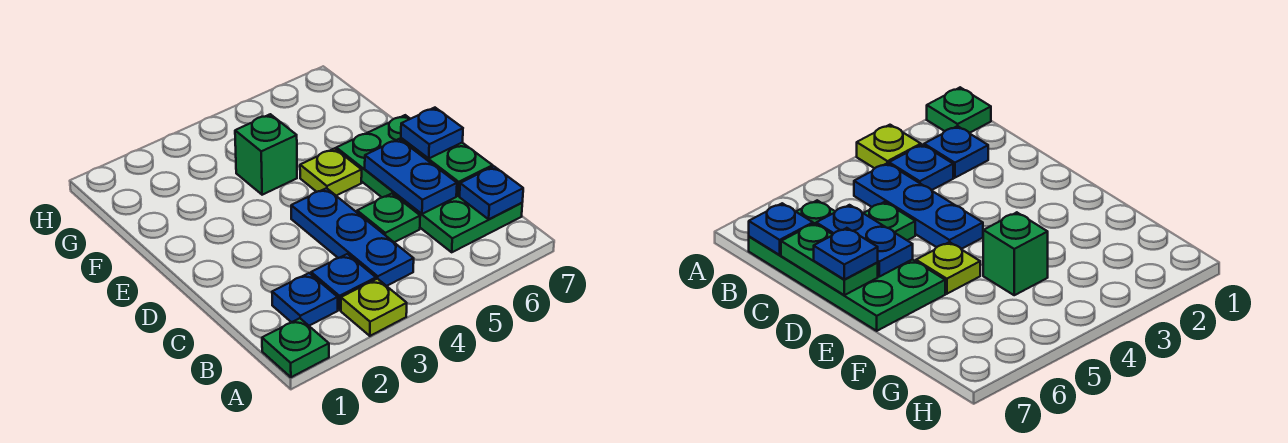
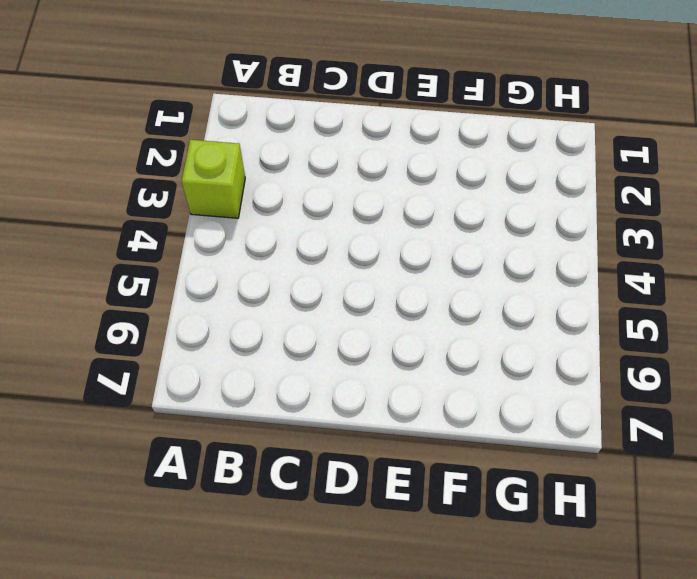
lime brick A3 level 1 -> lime plate A3 level 1
none -> green plate A1 level 1
none -> blue plate B2 level 1
none -> blue plate B3 level 1

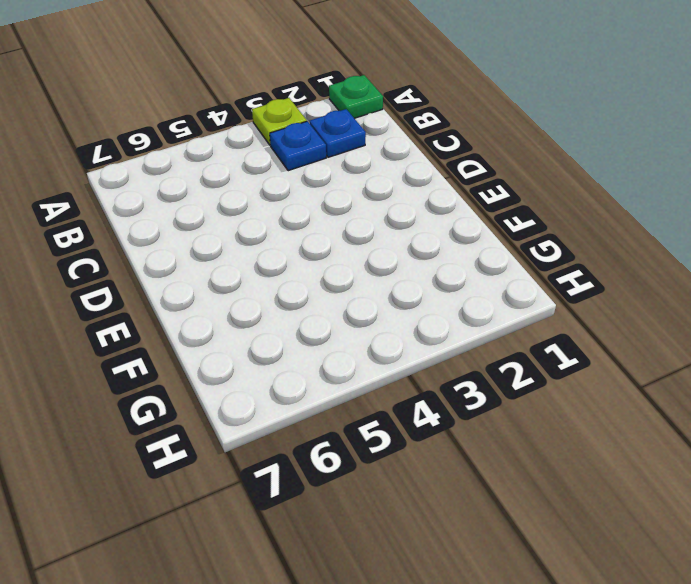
none -> blue plate B4:D4 level 1
none -> green plate B6:E7 level 1
none -> green plate C5 level 1

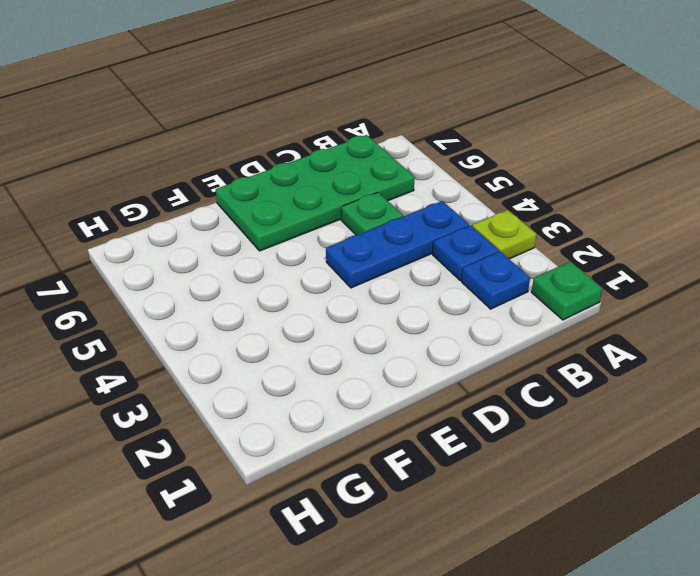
none -> lime plate E5 level 1
none -> green brick F4 level 1
none -> blue plate B7 level 2

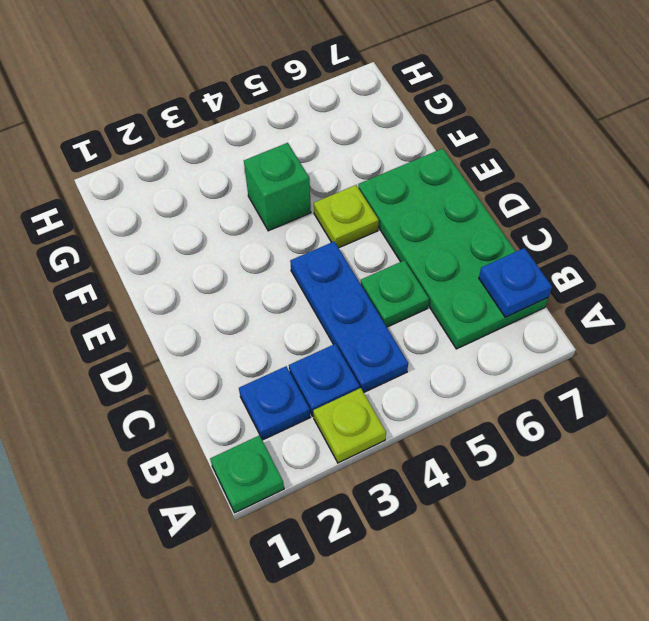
none -> blue plate C6:D6 level 2
none -> green plate C7:D7 level 2
none -> blue plate D7 level 3

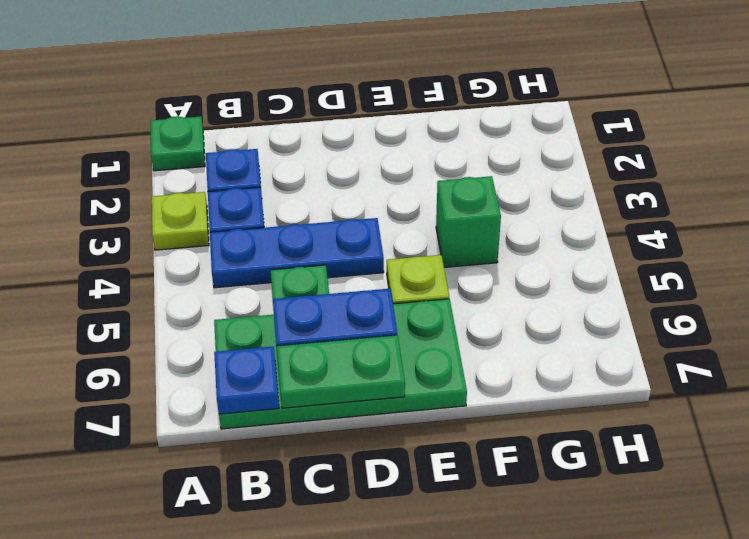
none -> blue plate D7 level 3

